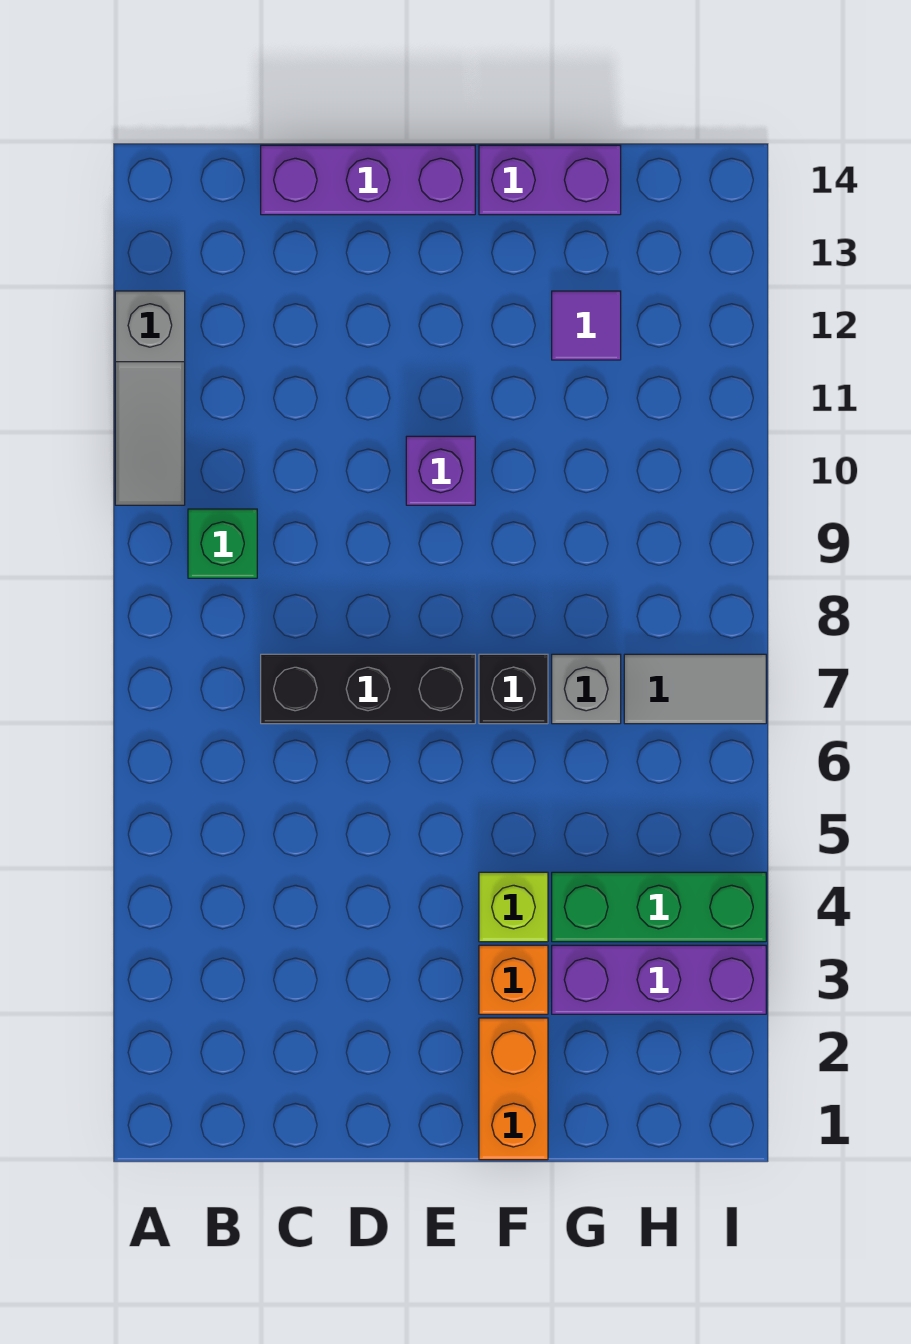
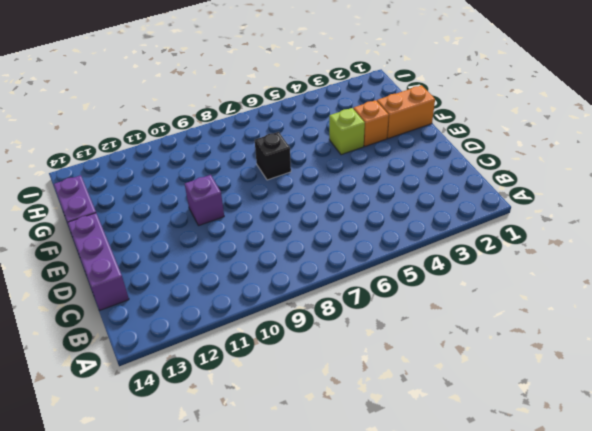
none -> grey slope A10:A12 level 1 top 12
none -> green brick B9 level 1
none -> black brick C7:E7 level 1

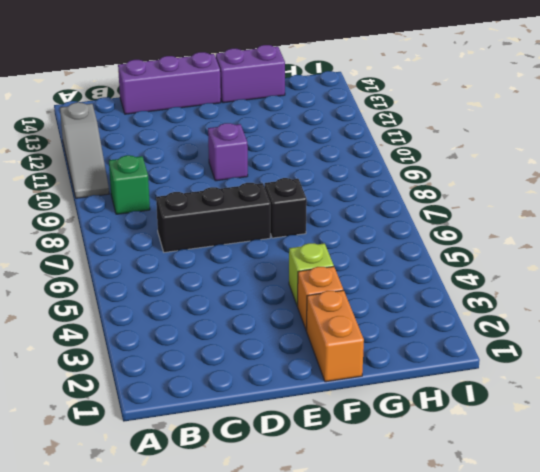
none -> purple brick G3:I3 level 1
none -> green brick G4:I4 level 1
none -> grey brick G7 level 1

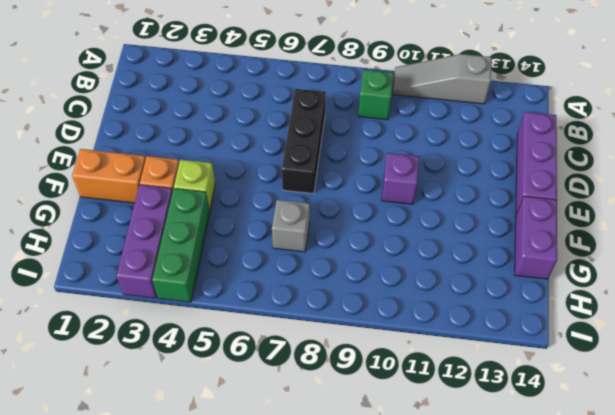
none -> black brick F7 level 1
none -> purple tile G12 level 1
none -> grey tile H7:I7 level 1

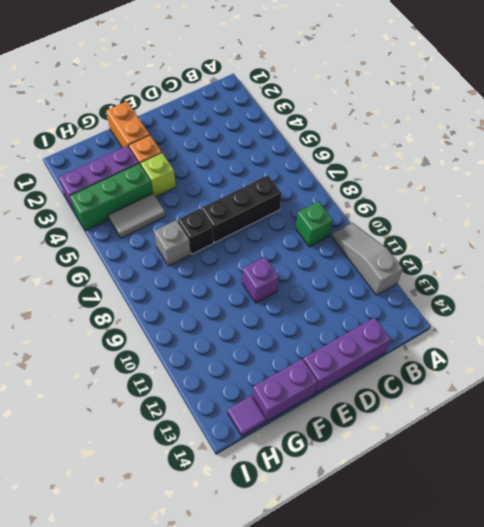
grey tile G5:H5 level 1 -> grey tile H7:I7 level 1
purple tile H14 level 1 -> purple tile G12 level 1

